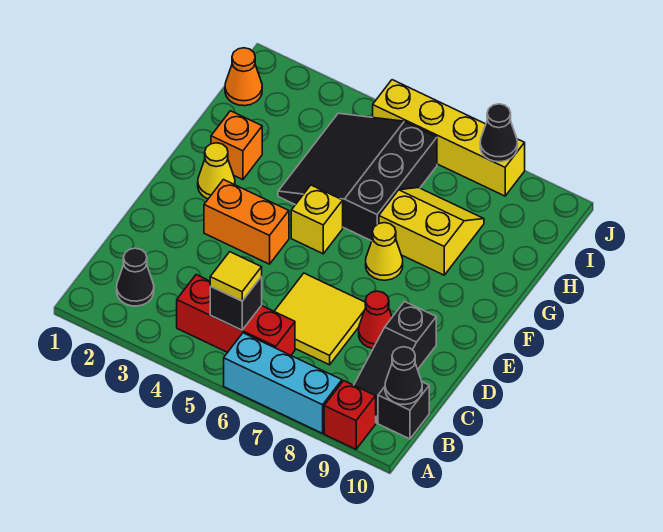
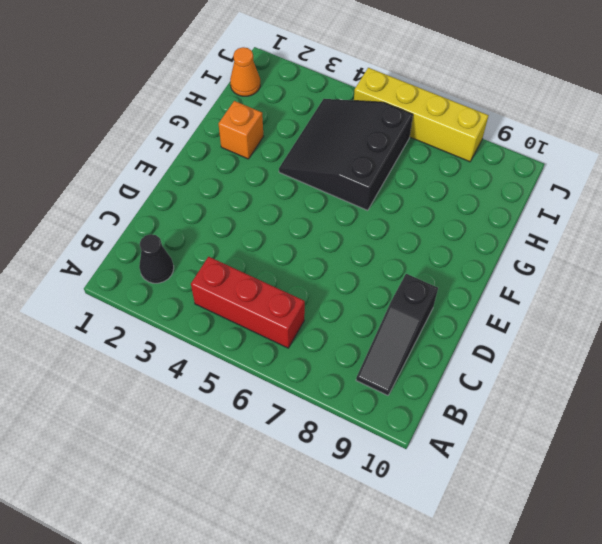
none -> cyan brick A6:A8 level 1
none -> red brick A9 level 1
none -> black brick B10 level 1

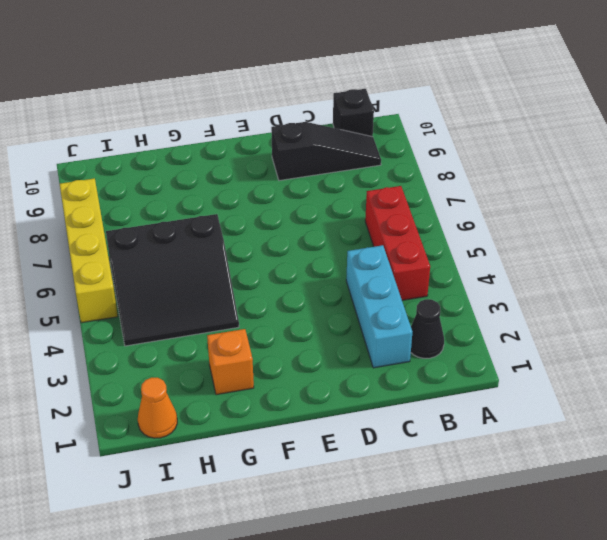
cyan brick C2:C4 level 1 -> cyan brick A6:A8 level 1
none -> red brick A9 level 1
none -> yellow tile C6:D7 level 1
none -> red cone D8 level 1

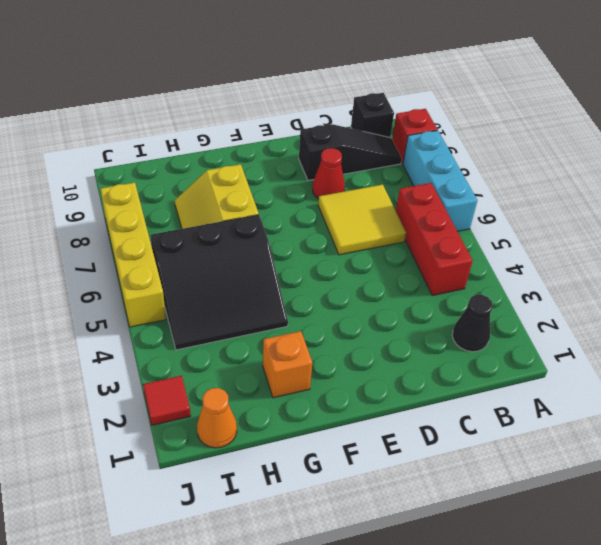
red tile J2 level 1 -> none
none -> orange brick E3:E4 level 1
none -> yellow cone F2 level 1
none -> yellow brick F5 level 1

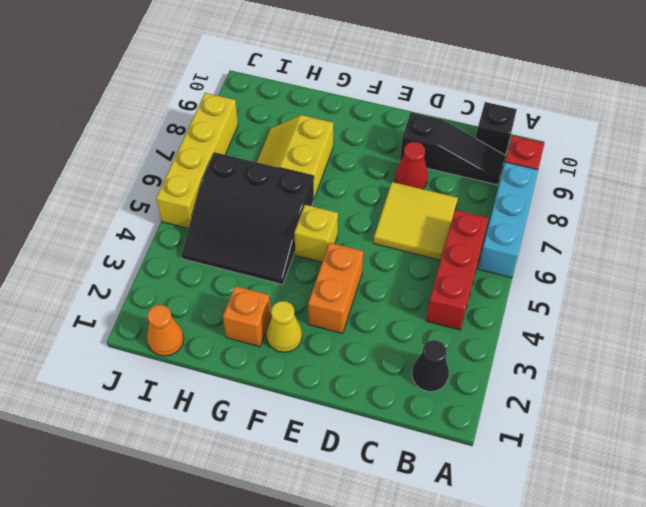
none -> yellow cone F7 level 1
none -> black brick B5 level 2
none -> black cone B10 level 2

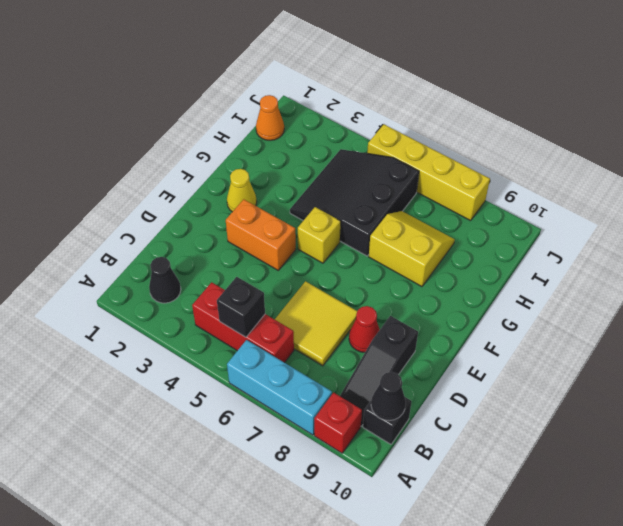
none -> yellow cone F7 level 1
none -> orange brick G2 level 1
none -> black cone J8 level 2

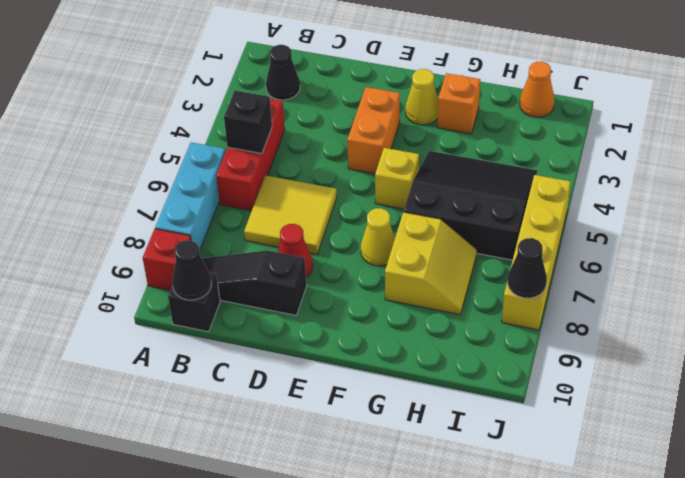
none -> yellow tile B5 level 3

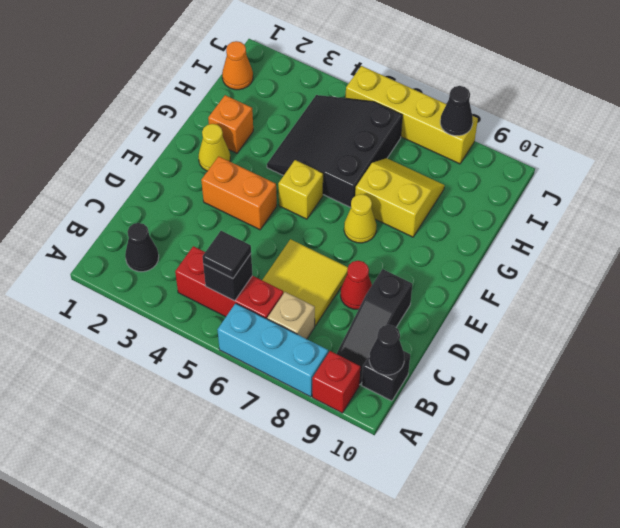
black tile B5 level 3 -> yellow tile B5 level 3
tan brick B7 level 1 -> none

